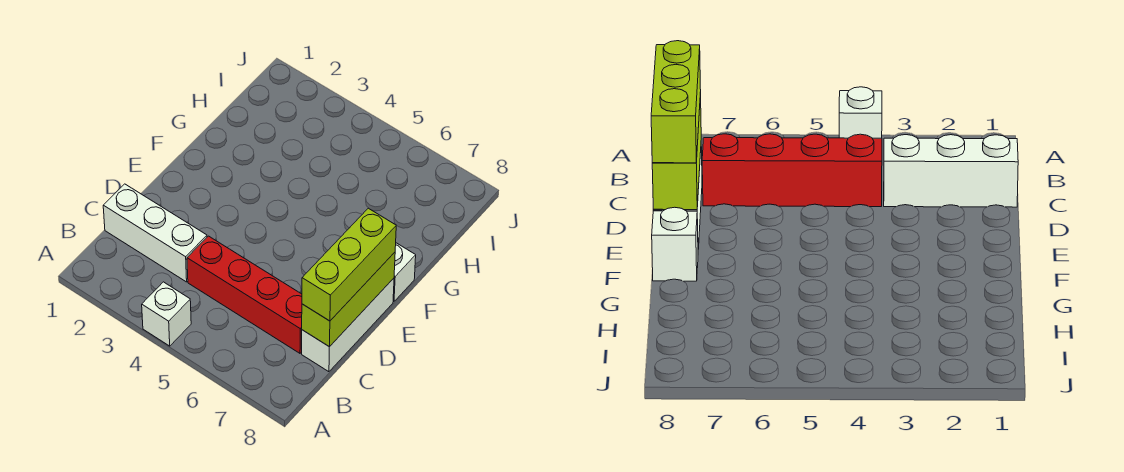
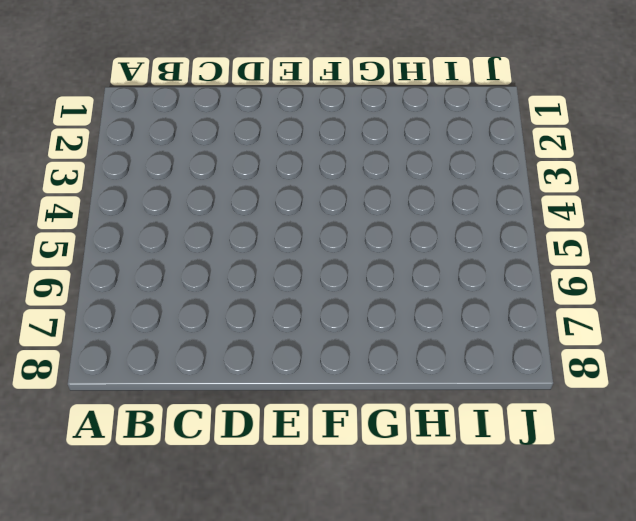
none -> white brick A4 level 1
none -> white brick C1:C3 level 1

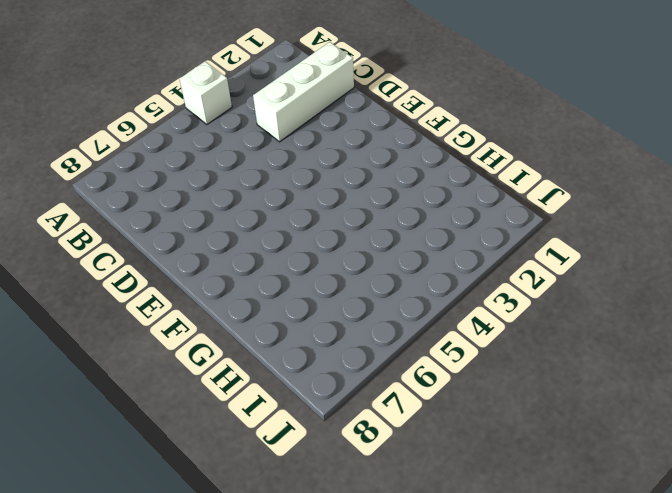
none -> red brick C4:C7 level 1
none -> white brick C8:E8 level 1

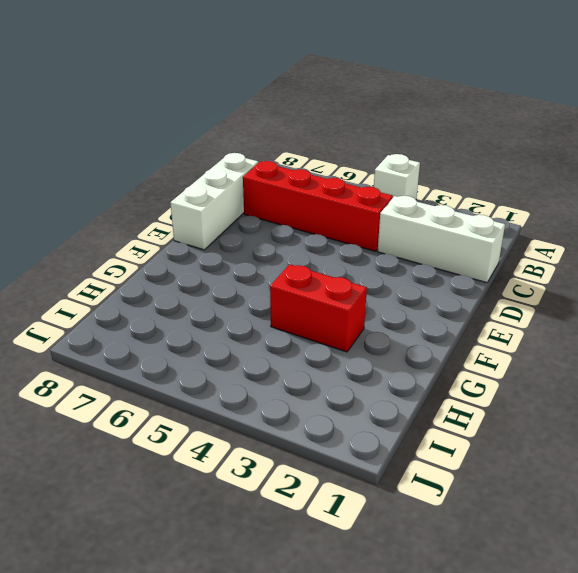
red brick G3:G4 level 1 -> none
none -> white brick F8 level 1
none -> lime brick C8:E8 level 2

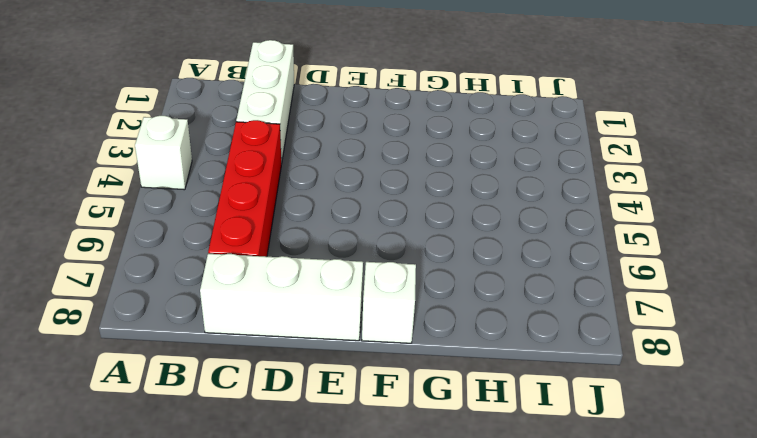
none -> lime brick C8:E8 level 2
none -> lime brick C8:E8 level 3

